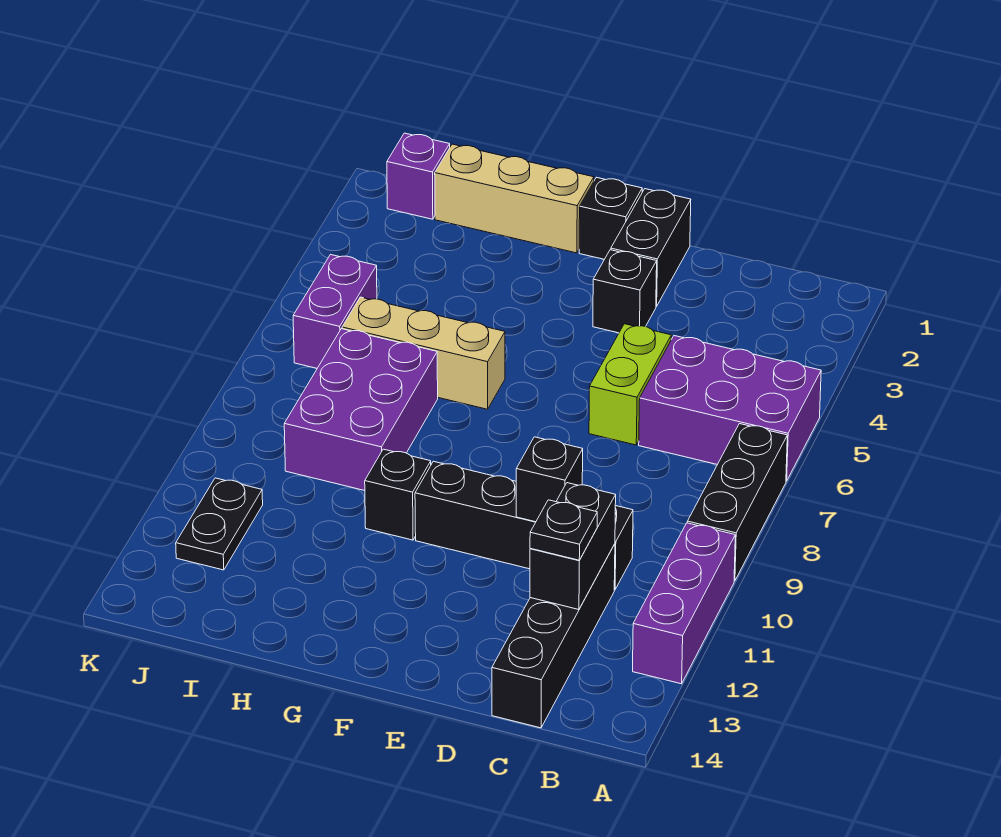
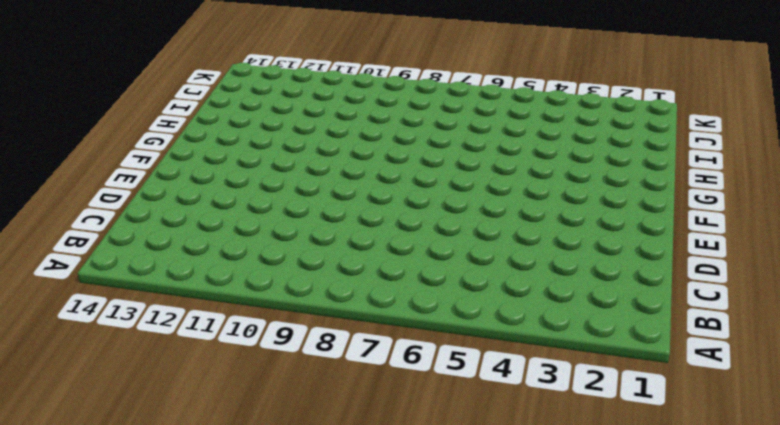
none -> purple brick A5:C6 level 1
none -> black brick A7:A9 level 1
none -> purple brick A10:A12 level 1

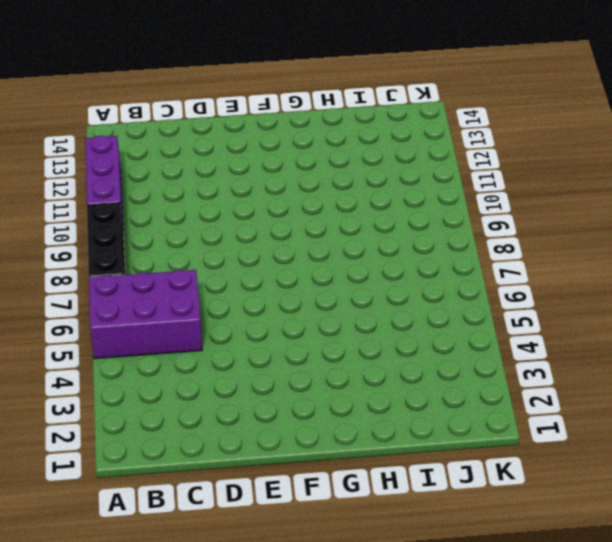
none -> black brick C10:F10 level 1
none -> black brick C11:C14 level 1
none -> lime brick D5:D6 level 1

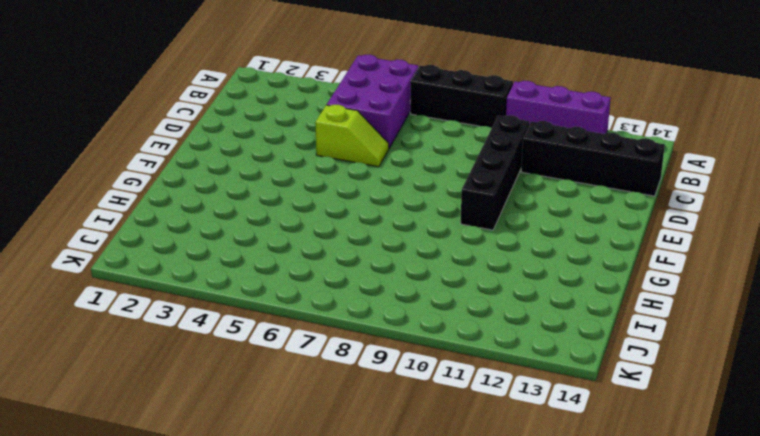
lime slope D5:D6 level 1 top 5 -> lime brick D5:D6 level 1
none -> black brick E1:E2 level 1
none -> black brick E3 level 1
none -> black brick F1 level 1

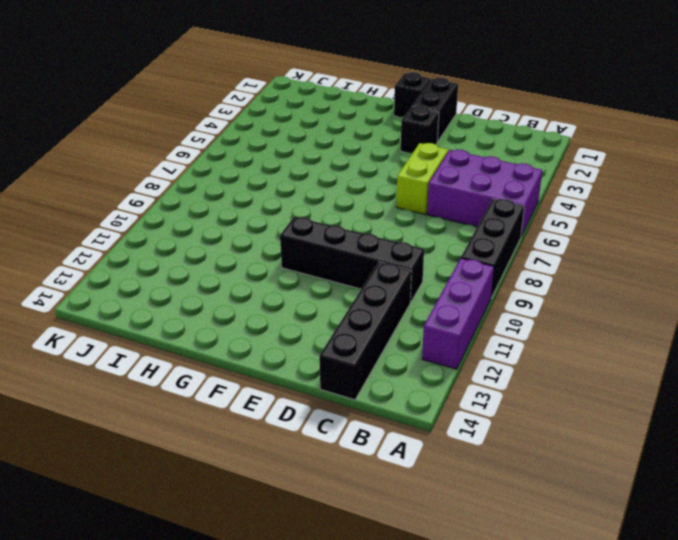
none -> tan brick G1:I1 level 1
none -> tan brick G6:I6 level 1
none -> black brick G10 level 1

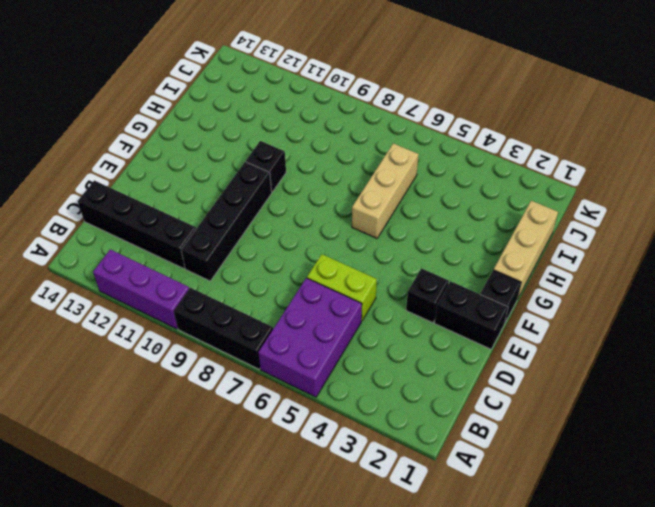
none -> purple brick H7:I9 level 1
none -> purple brick J1 level 1
none -> purple brick J5:J6 level 1

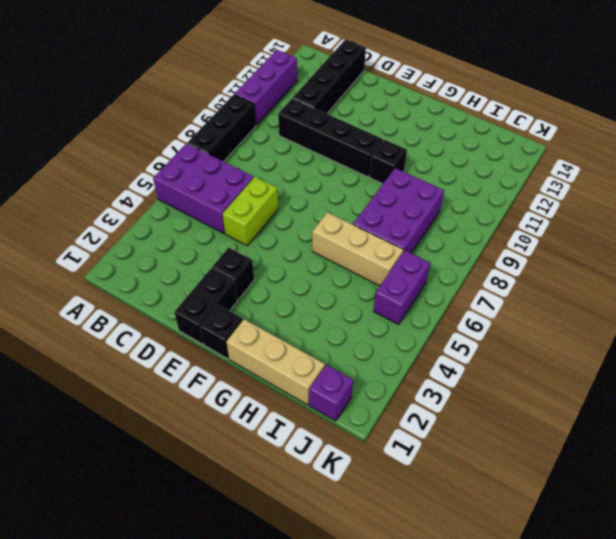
none -> black plate J11:J12 level 1
none -> black brick C11:C12 level 2
none -> black brick D10 level 2

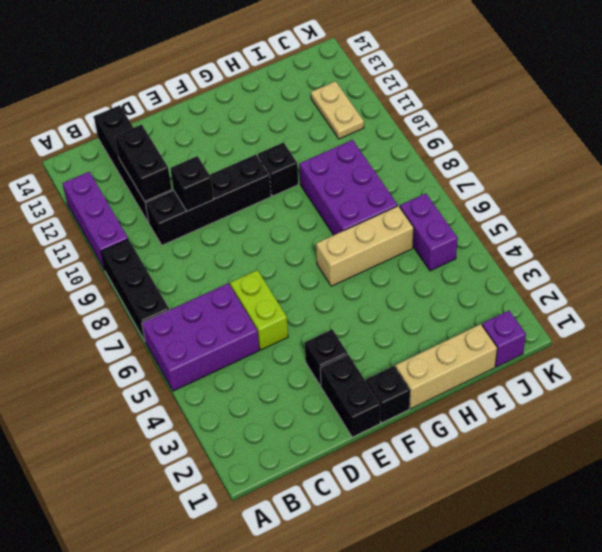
tan plate J11:J12 level 1 -> black plate J11:J12 level 1
none -> black plate C12 level 3

